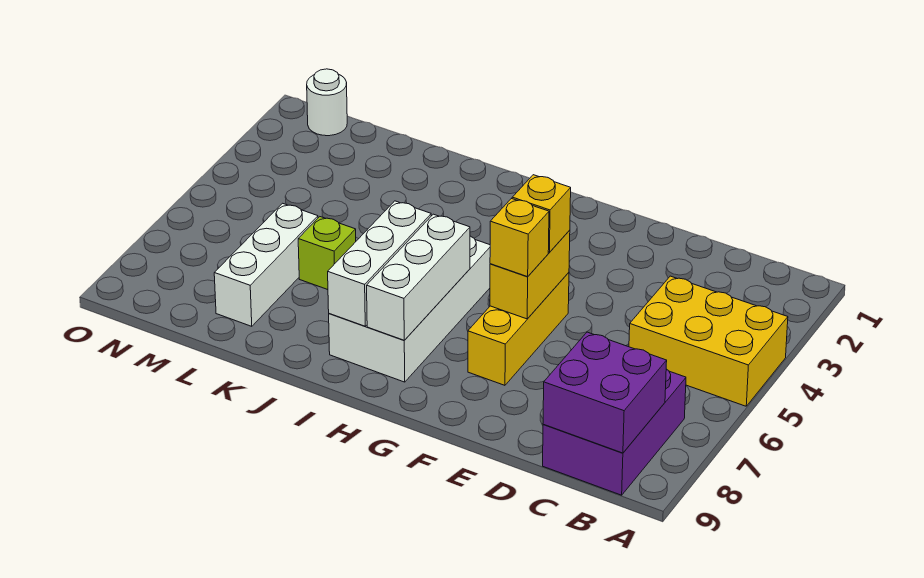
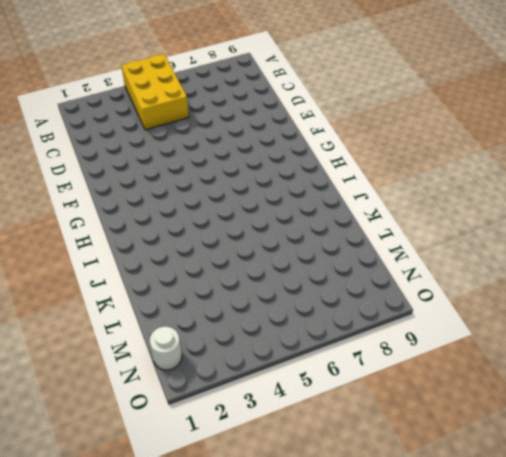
none -> purple brick B7:C9 level 1
none -> yellow brick F5:F7 level 1
none -> white brick H5:I8 level 1

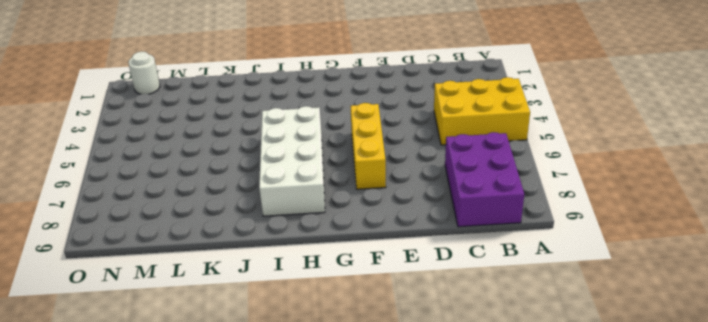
none -> lime brick K6 level 1
none -> white brick L6:L8 level 1
none -> purple brick B8:C9 level 2

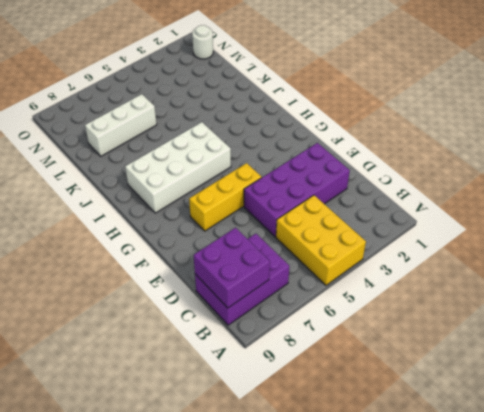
purple brick D2:E5 level 1 -> none
none -> lime brick K6 level 1
none -> yellow brick F5:F6 level 2
none -> white brick H6:H8 level 2

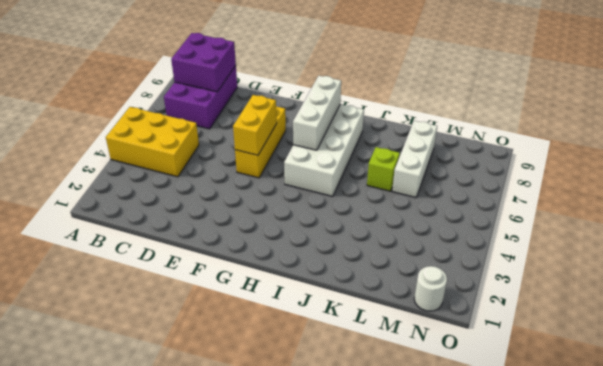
none -> white brick I6:I8 level 2
none -> yellow brick F5 level 3
none -> yellow brick F6 level 3

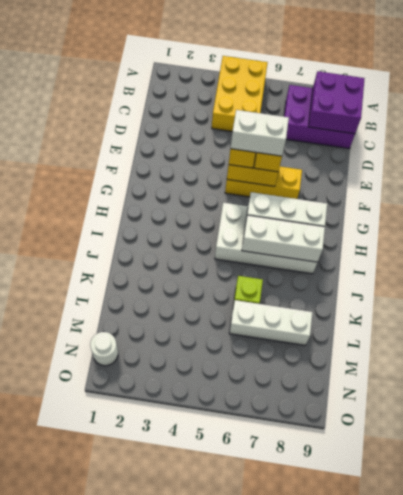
white brick F5:F6 level 4 -> none

